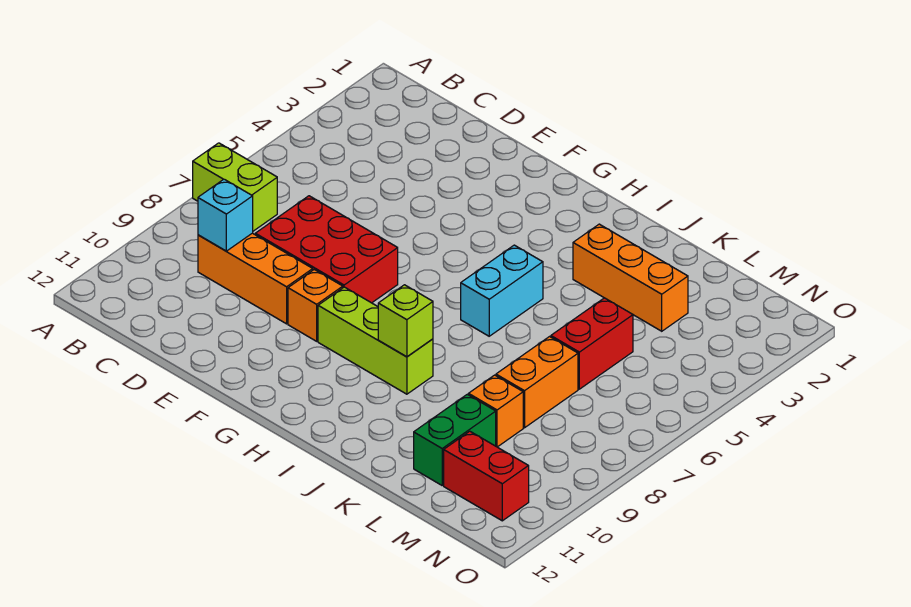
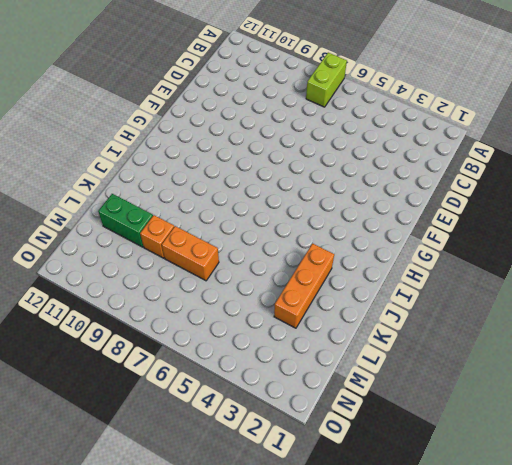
none -> orange brick C9:E9 level 1
none -> red brick D7:F8 level 1
none -> orange brick F9 level 1

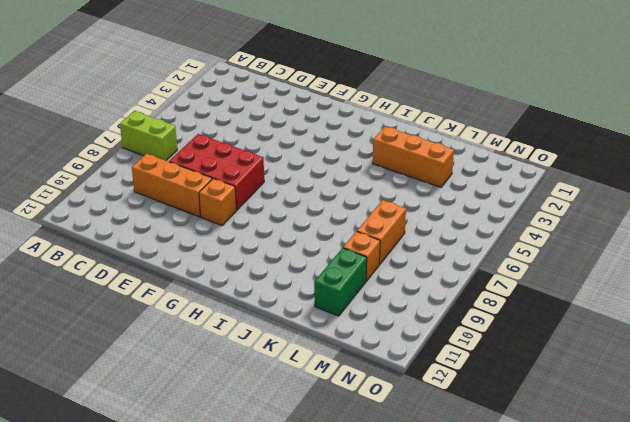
none -> lime brick G9:I9 level 1
none -> cyan brick I5:I6 level 1
none -> red brick L5:L6 level 1

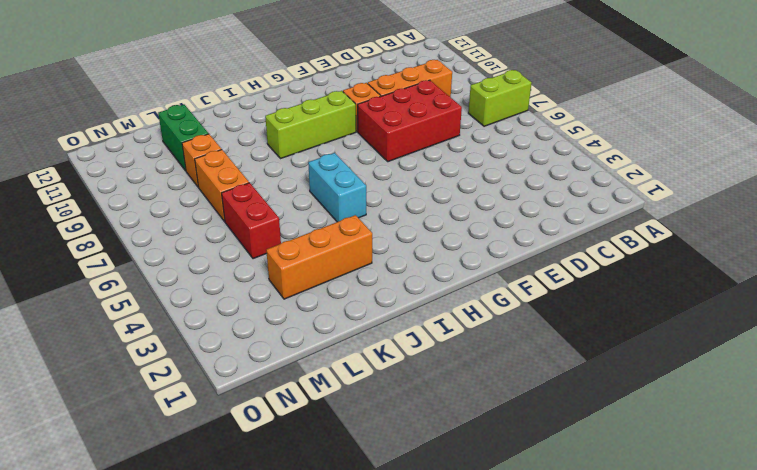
none -> red brick M11:N11 level 1
none -> cyan brick C9 level 2
none -> lime brick I9 level 2

